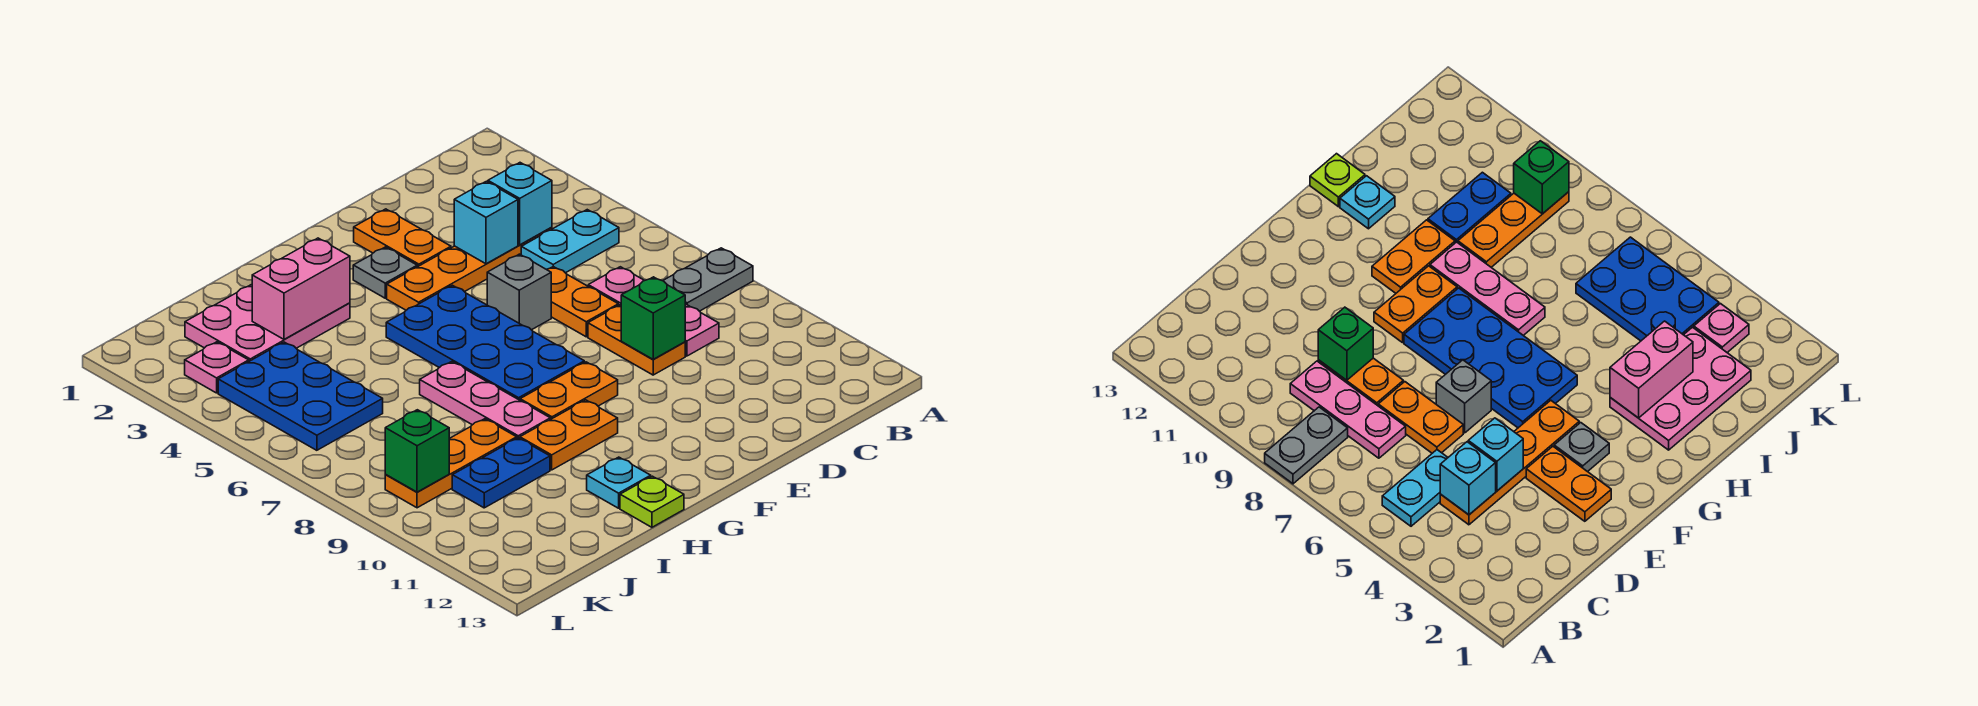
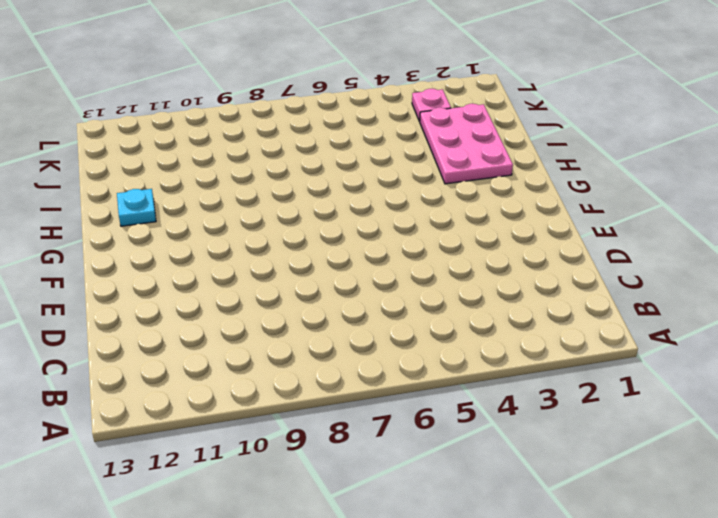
none -> grey plate A8:B8 level 1
none -> cyan plate B5:C5 level 1
none -> orange plate C4:F4 level 1

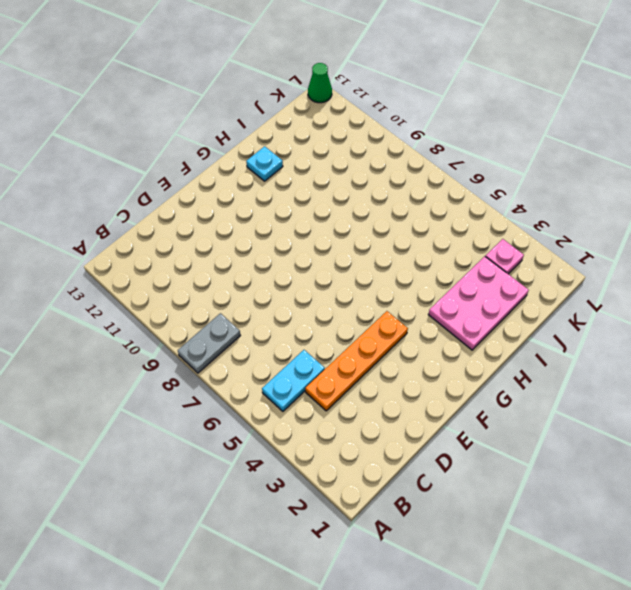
green cone L13 level 1 -> none
none -> pink plate C7:C9 level 1
none -> orange plate D6:D7 level 1
none -> orange plate D8:D9 level 1

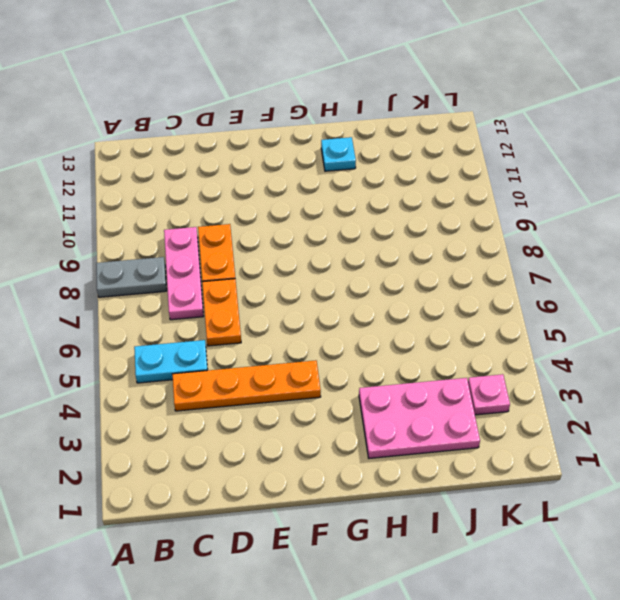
none -> orange plate E2:E3 level 1
none -> grey brick E6 level 1
none -> grey plate F3 level 1

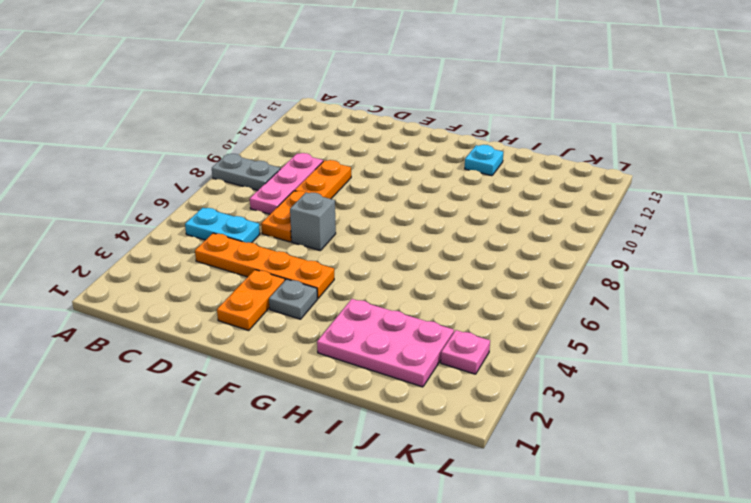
none -> blue plate F5:G8 level 1
none -> orange plate F9:G9 level 1
none -> orange plate G10:H10 level 1

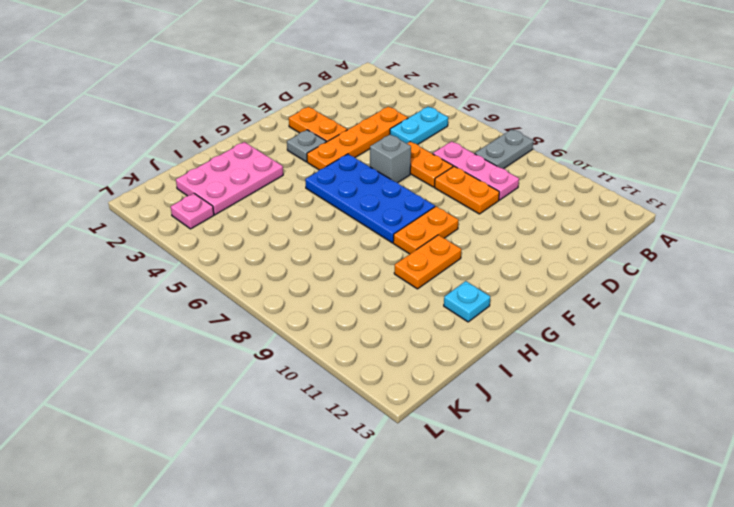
none -> pink plate H7:H9 level 1
none -> lime plate H13 level 1
none -> orange plate I9:K9 level 1

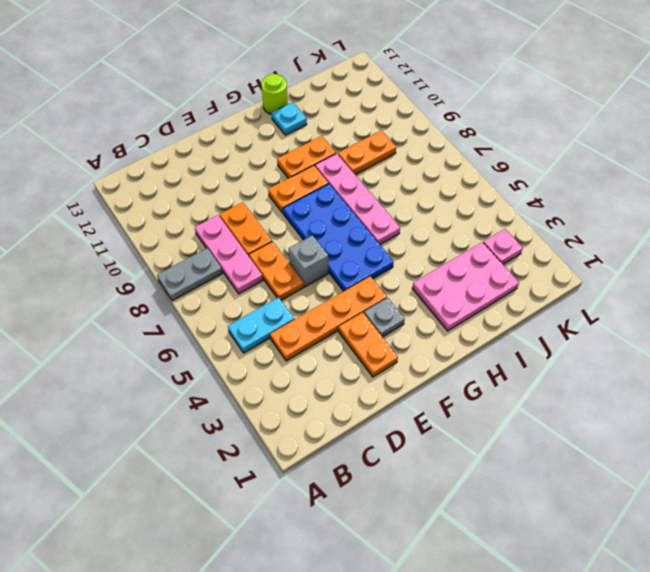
pink plate H6:H9 level 1 -> pink plate H7:H9 level 1
lime round brick H13 level 1 -> lime plate H13 level 1
orange plate I9:J9 level 1 -> orange plate I9:K9 level 1
none -> blue plate I10:J10 level 1
none -> blue plate J4:K6 level 1
none -> cyan brick C4 level 2

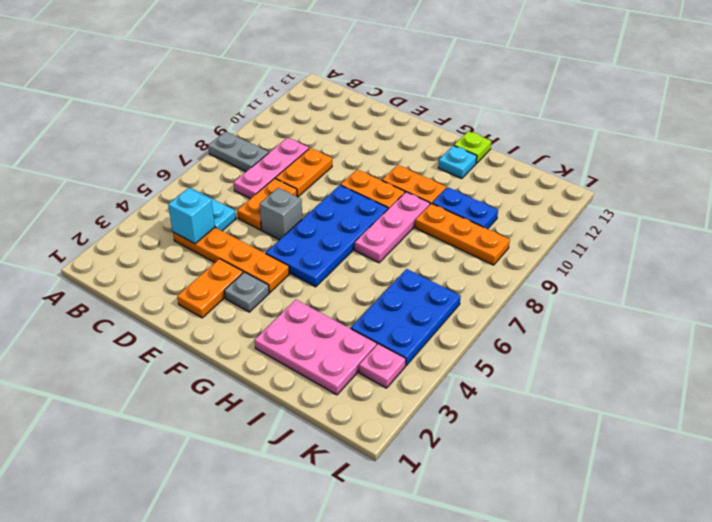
none -> cyan brick D4 level 2
none -> green brick D9 level 2
none -> pink brick H3:I3 level 2

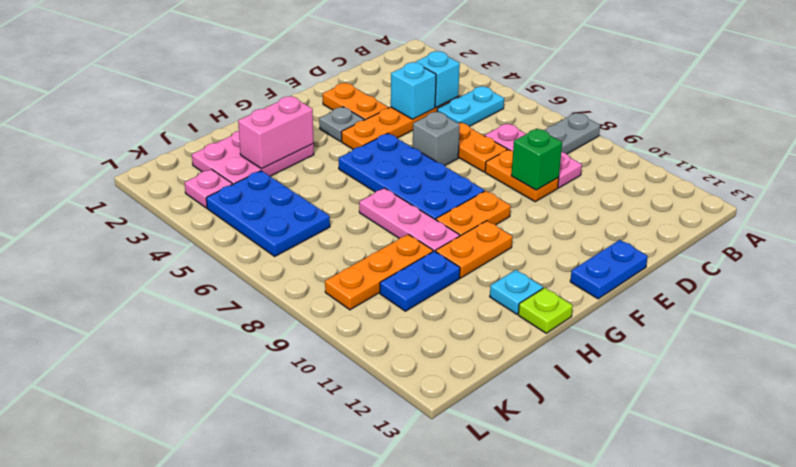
blue plate E13:F13 level 1 -> none
none -> green brick K9 level 2

